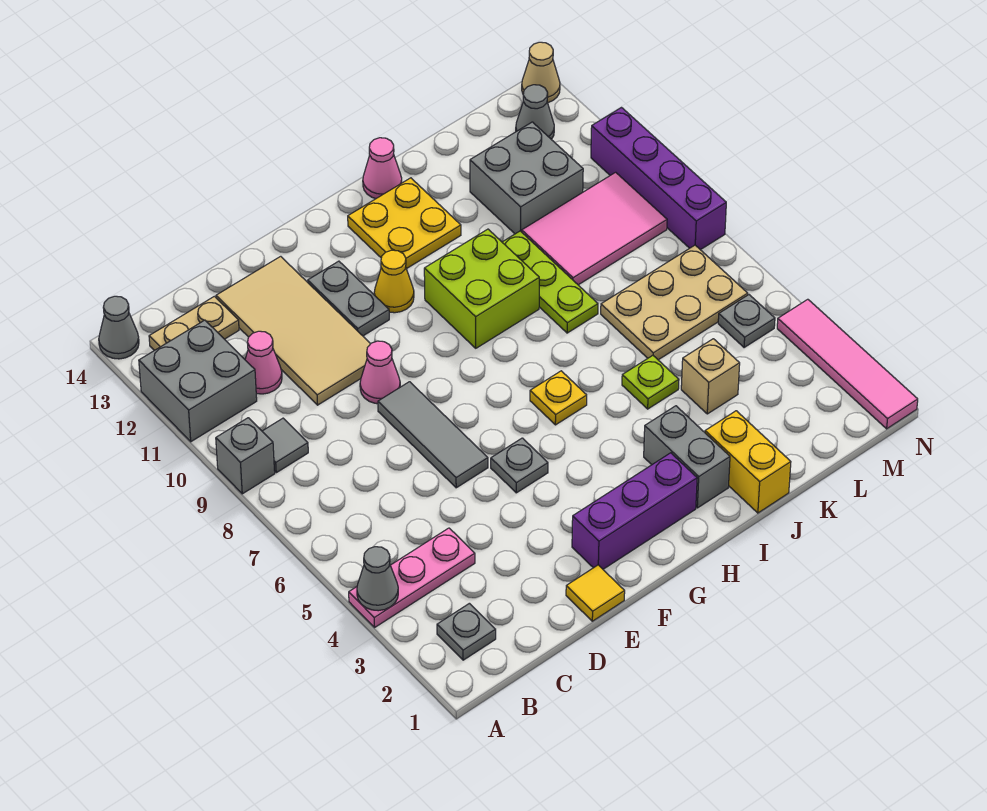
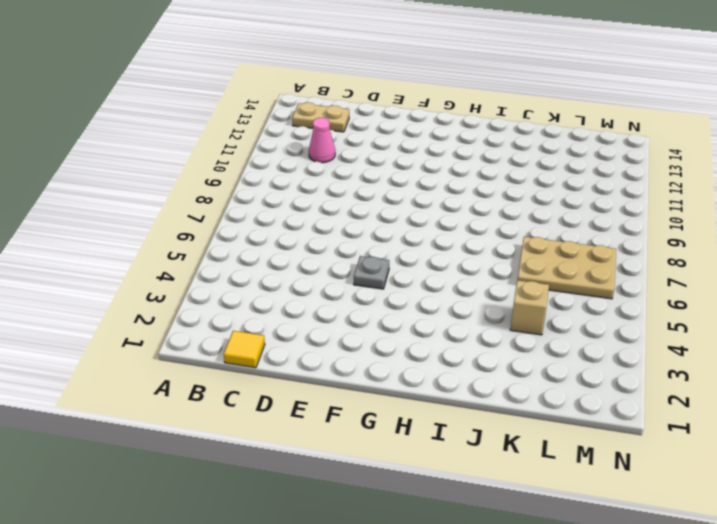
yellow tile C1 level 1 -> yellow tile E1 level 1
none -> pink plate A4:C4 level 1
none -> grey brick A9 level 1
none -> grey brick A11:B12 level 1
none -> grey cone A14 level 1

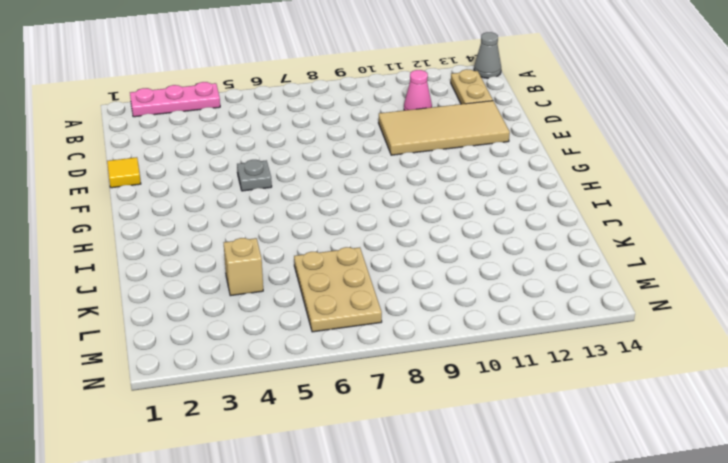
pink plate A2:A4 level 1 -> pink plate A4:C4 level 1
none -> grey brick A9 level 1
none -> grey brick A11:B12 level 1
none -> grey plate B2 level 1
none -> grey tile B9 level 1

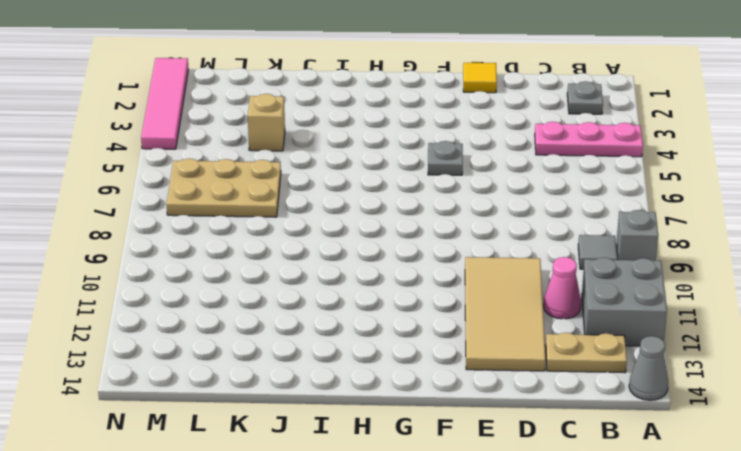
none -> grey tile E6:E8 level 1
none -> pink cone E9 level 1
none -> purple brick F2:H2 level 1
none -> grey plate F11:F12 level 1

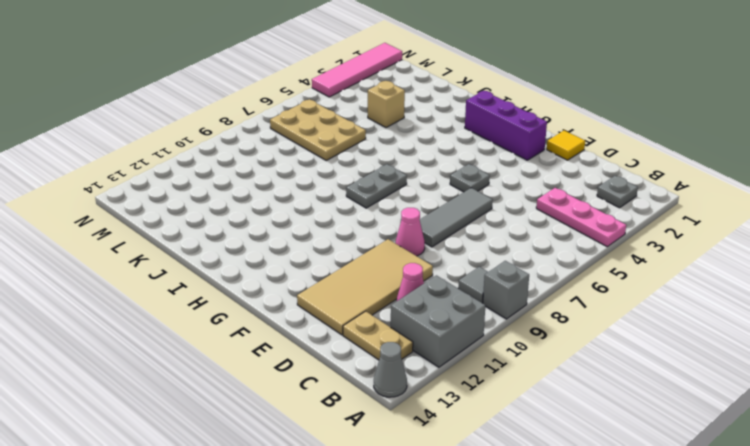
grey plate H7:H8 level 1 -> grey plate F11:F12 level 1
none -> yellow cone G11 level 1
none -> yellow plate H6 level 1
none -> lime brick H9:I10 level 1
none -> yellow plate H12:I13 level 1

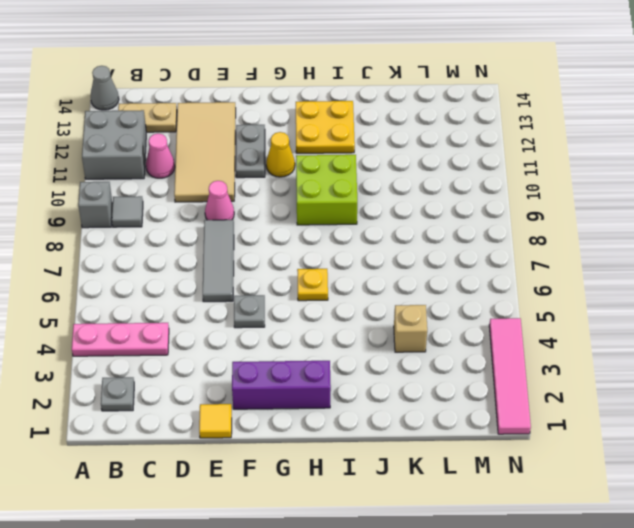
none -> grey brick I2:I3 level 1
none -> pink cone I14 level 1
none -> yellow brick J1:J2 level 1
none -> lime plate J5 level 1

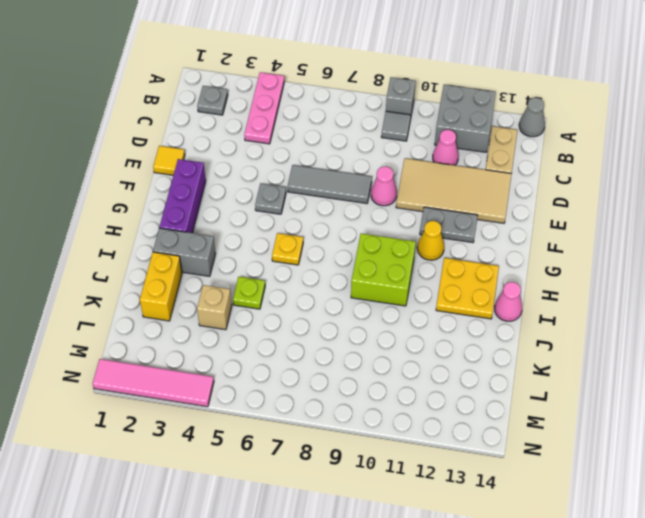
yellow brick J2:K2 level 1 -> yellow brick J1:J2 level 1
none -> lime plate J8:J10 level 1
none -> tan plate K6:M7 level 1
none -> pink tile K9:M10 level 1
none -> grey brick K11:L12 level 1

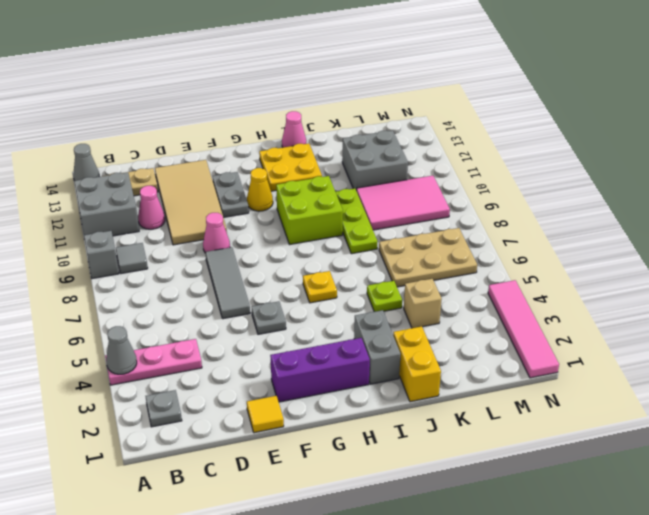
none -> grey plate M5 level 1
none -> grey cone M13 level 1
none -> purple brick N8:N11 level 1
none -> tan cone N14 level 1

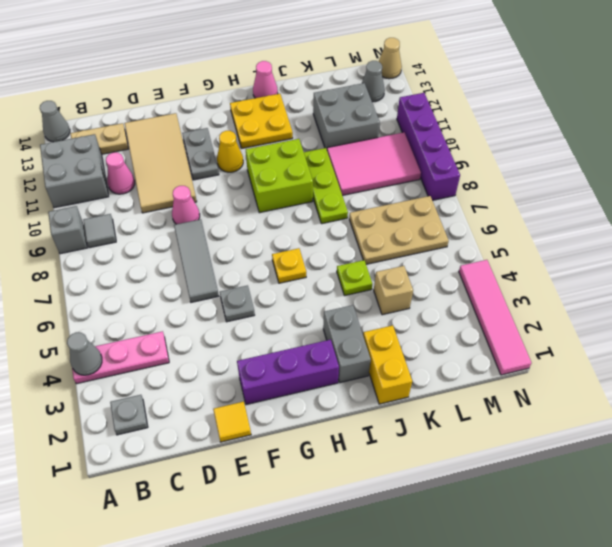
none -> grey plate M5 level 1

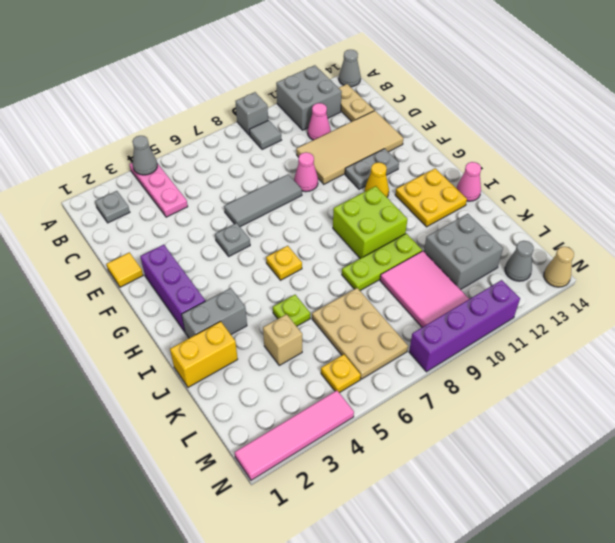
yellow plate M5 level 1 -> grey plate M5 level 1

